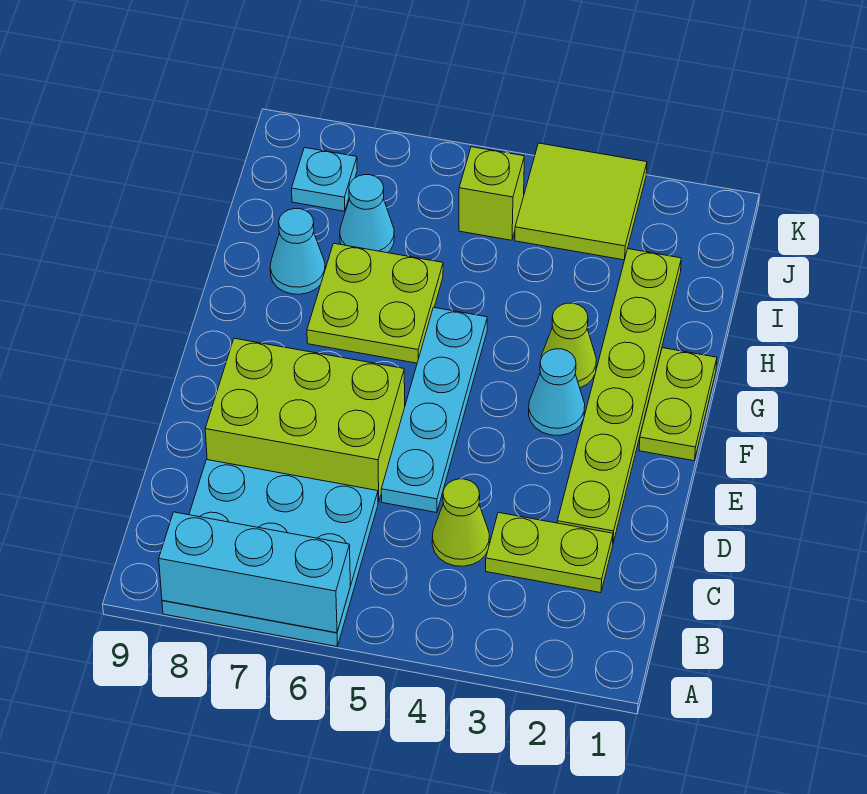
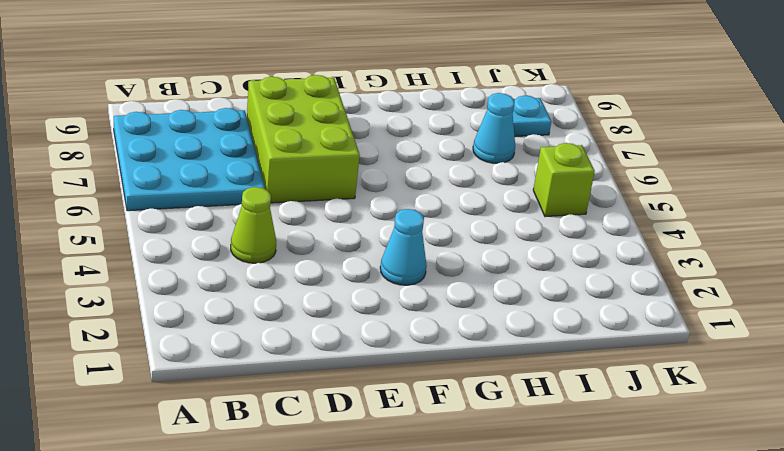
none -> lime plate C2:C3 level 1
none -> lime plate D2:I2 level 1
none -> cyan plate D5:G5 level 1

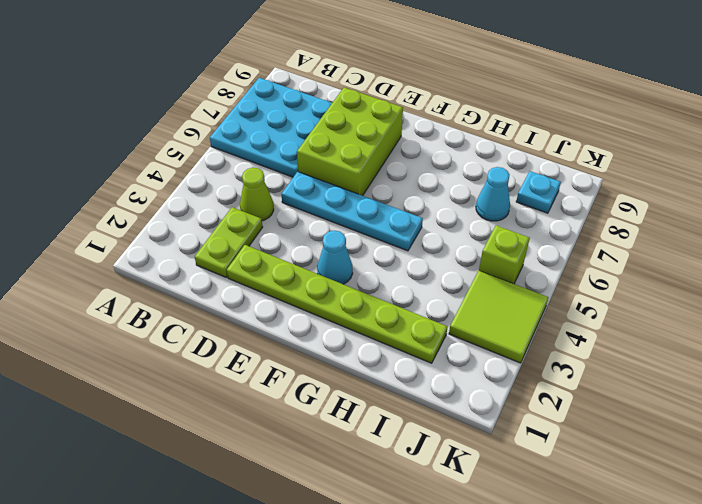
none -> lime plate F1:G1 level 1
none -> lime cone G3 level 1
none -> lime plate G6:H7 level 1

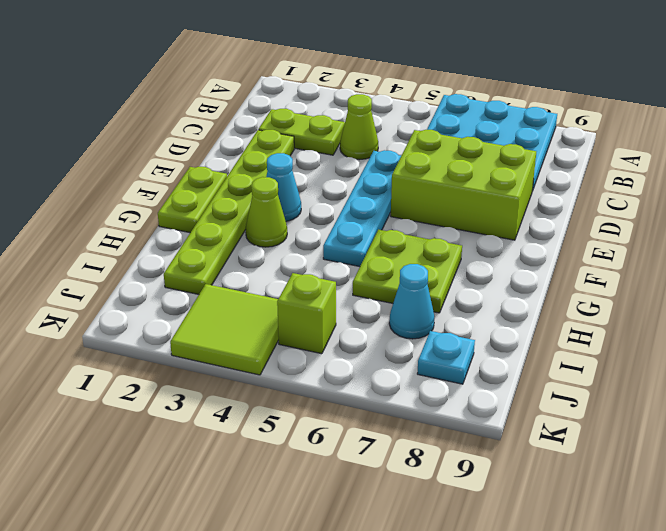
none -> cyan cone H8 level 1
none -> cyan brick A6:A8 level 2

